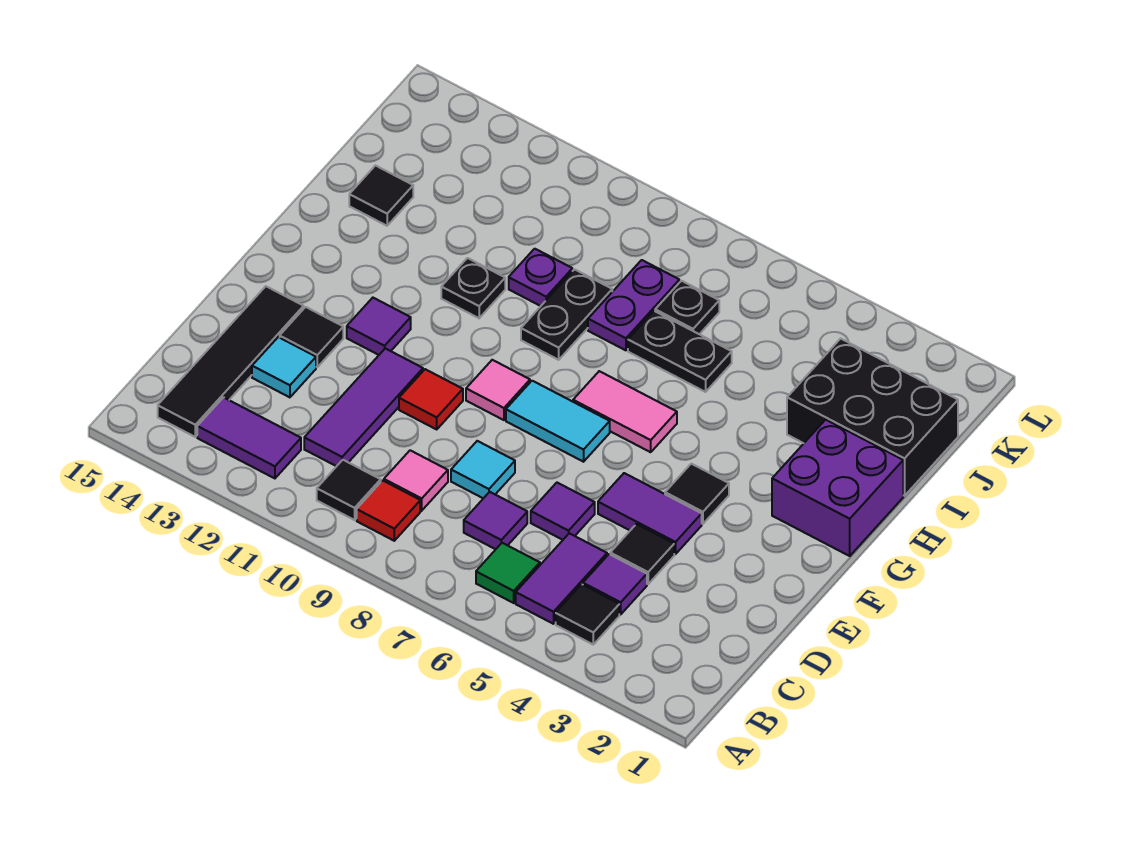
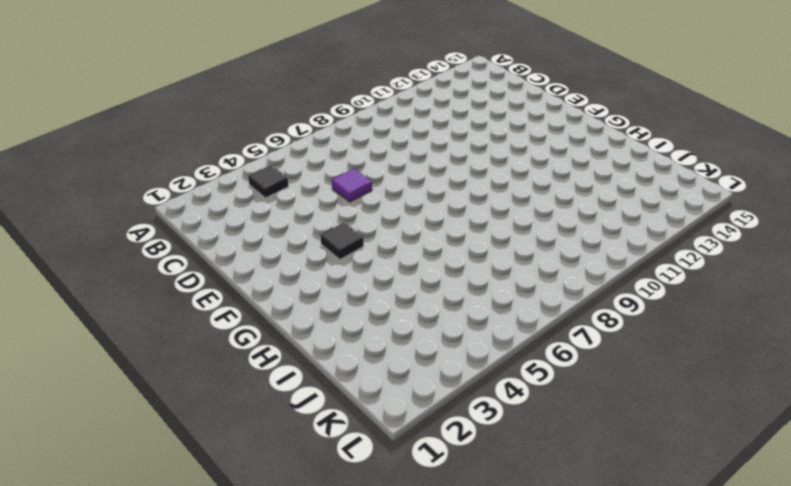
none -> purple tile B5:C5 level 1
none -> green tile B6 level 1
none -> red tile B9 level 1
none -> black tile B10 level 1

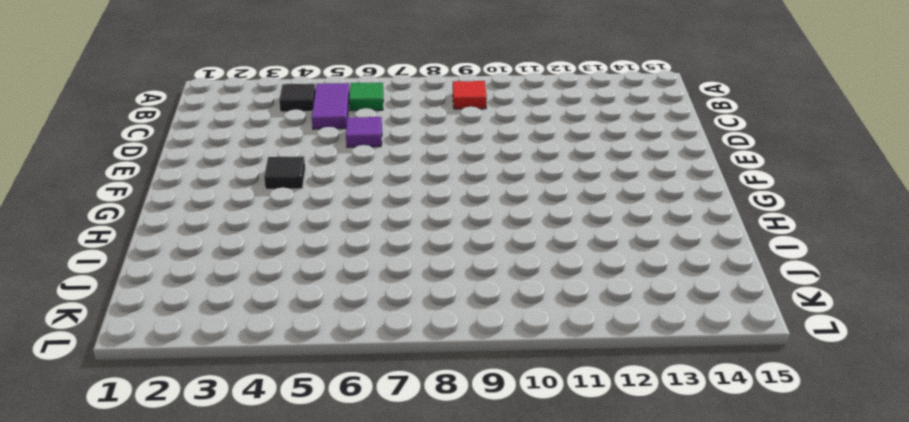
none -> black tile B10 level 1
none -> purple tile B12:B13 level 1
none -> black tile B14:E14 level 1
none -> purple tile C4 level 1

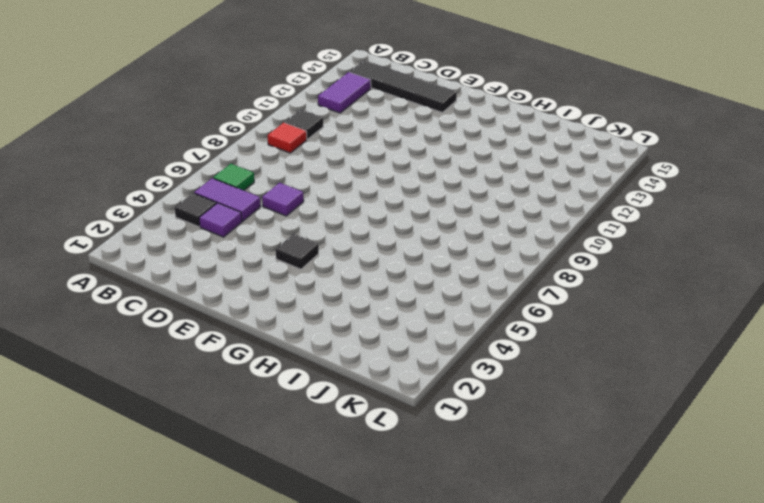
none -> purple tile C7 level 1
none -> pink tile C9 level 1
none -> purple tile C11:E11 level 1
none -> black tile D4 level 1

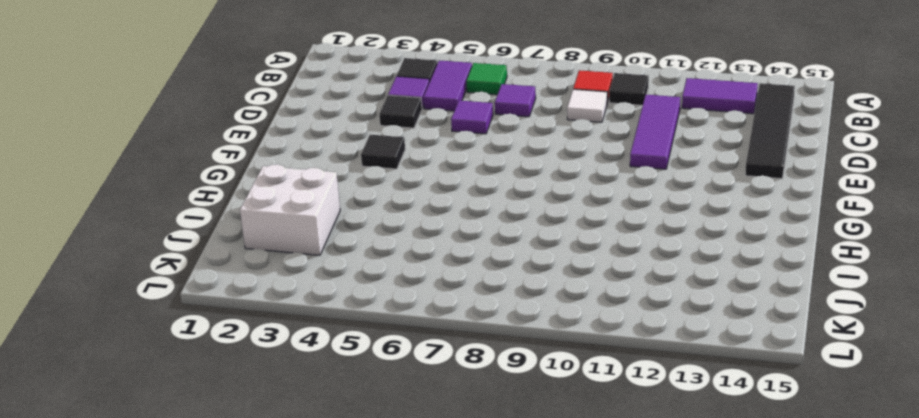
white tile C9 level 1 -> pink tile C9 level 1
white brick I2:J3 level 1 -> black brick I1:J3 level 1
none -> cyan tile D8 level 1
none -> cyan tile D13 level 1
none -> purple tile E4:E5 level 1
none -> red tile E10 level 1

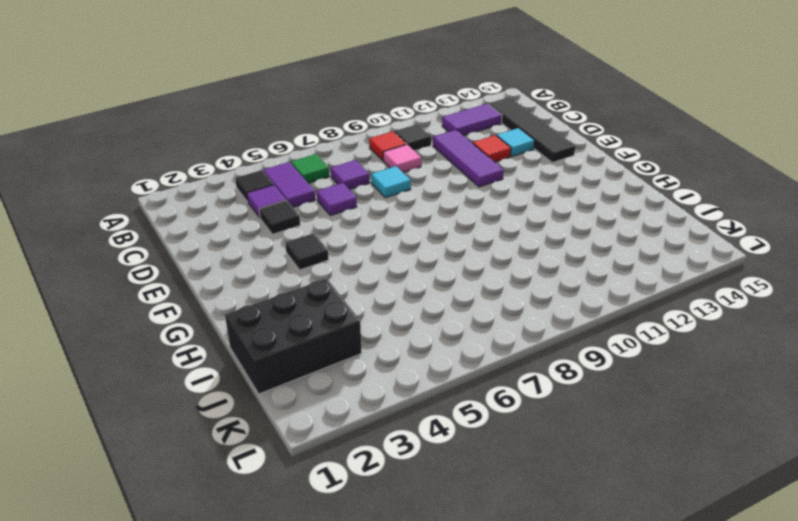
red tile D12 level 1 -> red tile E10 level 1
none -> purple tile E4:E5 level 1
none -> black tile E13 level 1
none -> cyan tile F7:F8 level 1
none -> pink tile F9 level 1

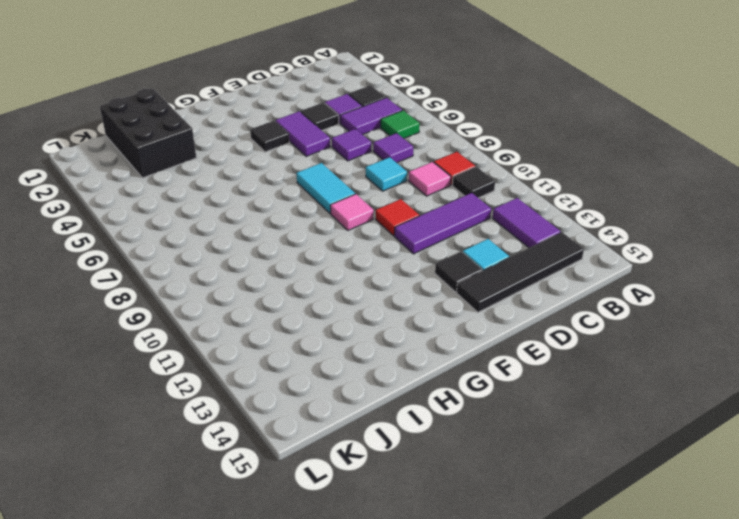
none -> purple tile F12 level 1
none -> purple brick G1:H2 level 1
none -> pink tile G6:G7 level 1
none -> black plate H9:I9 level 1

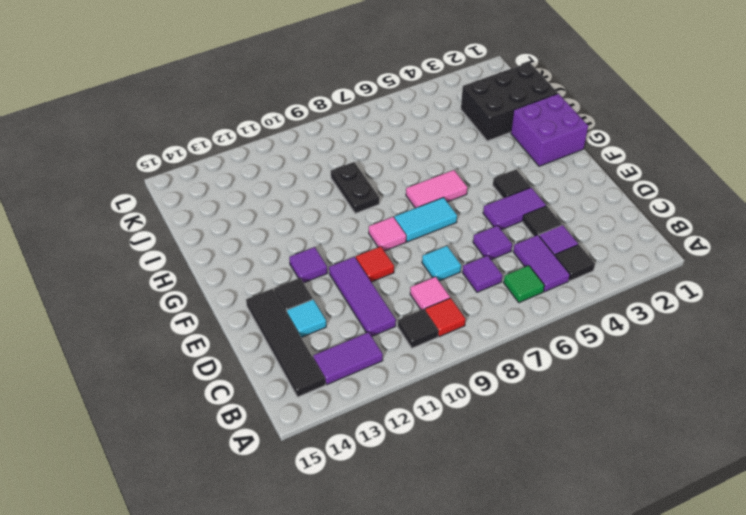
none -> black plate H11 level 1
none -> black plate I6:I7 level 1
none -> purple plate I8:J8 level 1
none -> purple plate I10 level 1

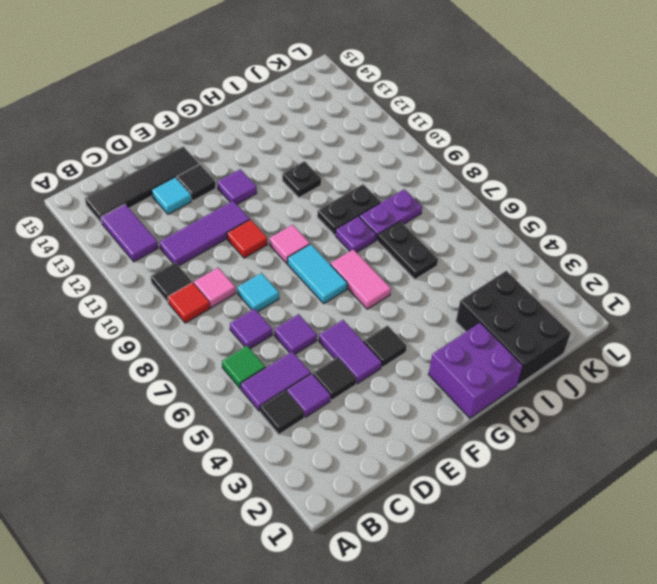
purple plate H8 level 1 -> purple plate I10 level 1
none -> black tile I14 level 1
none -> black plate J7 level 1

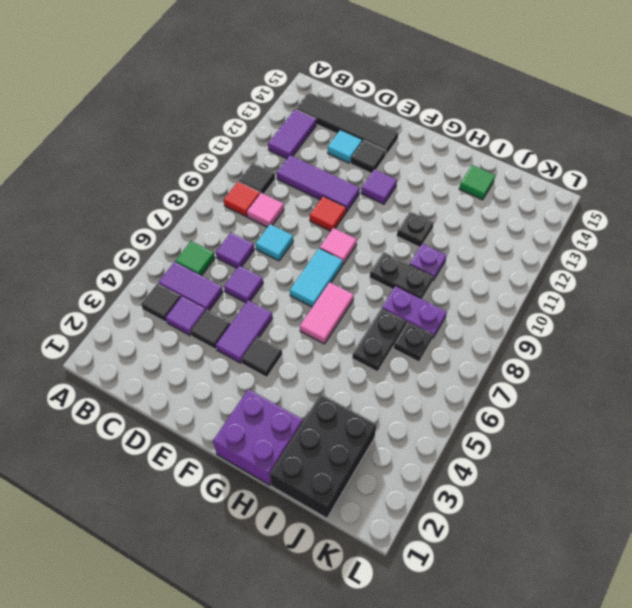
green tile I14 level 1 -> black tile I14 level 1

